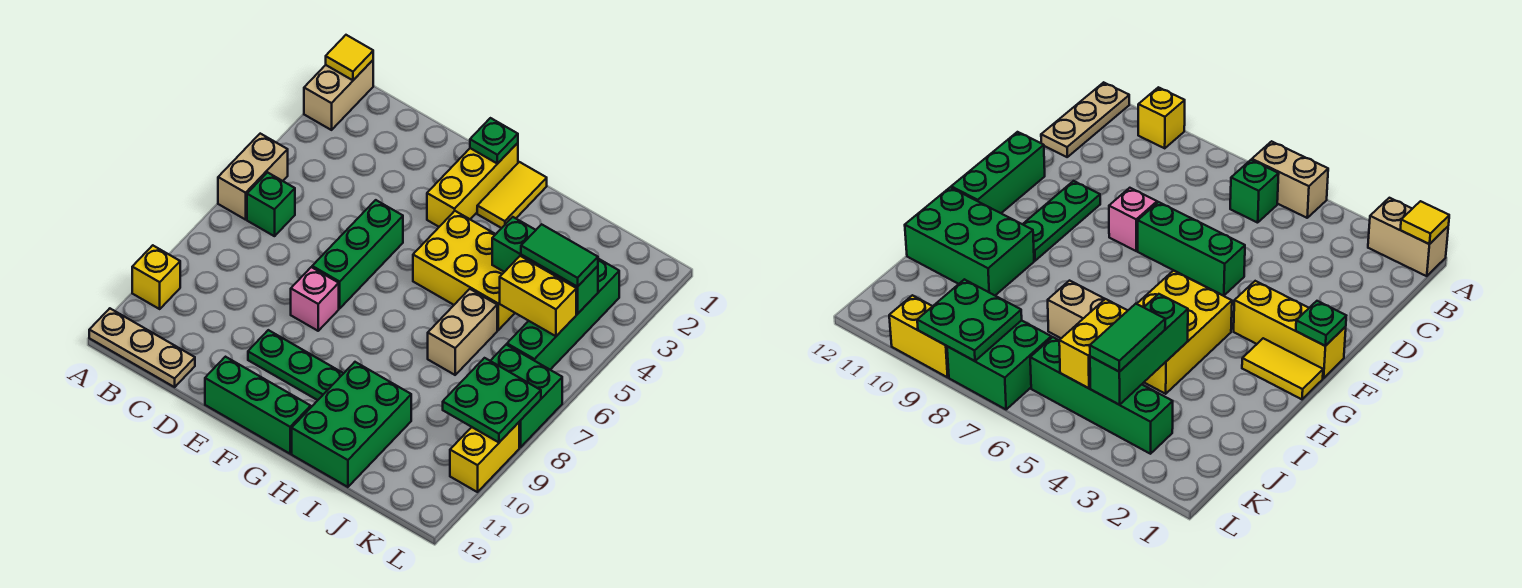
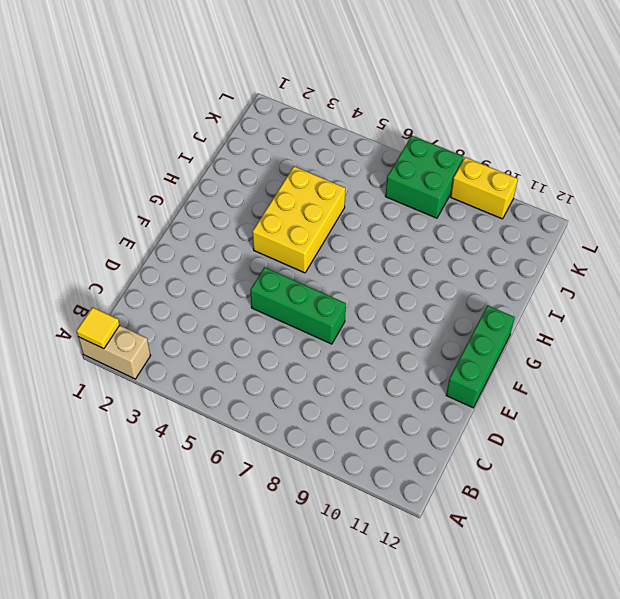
none -> tan brick A5:A6 level 1
none -> yellow brick A10 level 1
none -> tan plate A12:C12 level 1

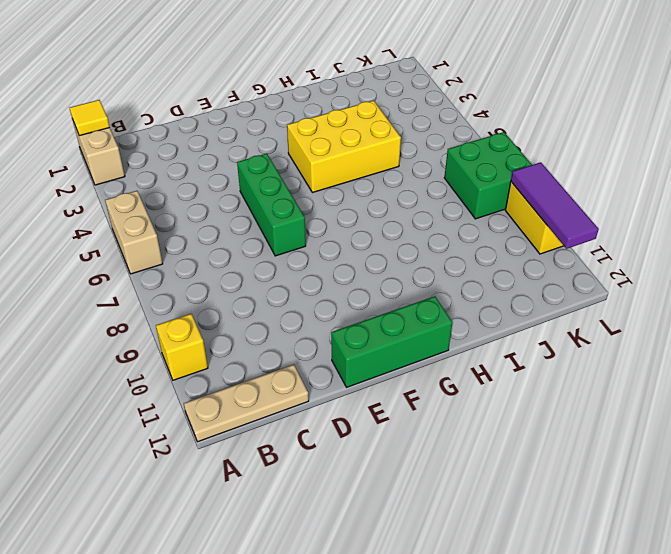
purple tile L9:L11 level 2 -> green plate K8:L9 level 2
none -> green brick B6 level 1
none -> pink brick E8 level 1
none -> green plate E10:G10 level 1

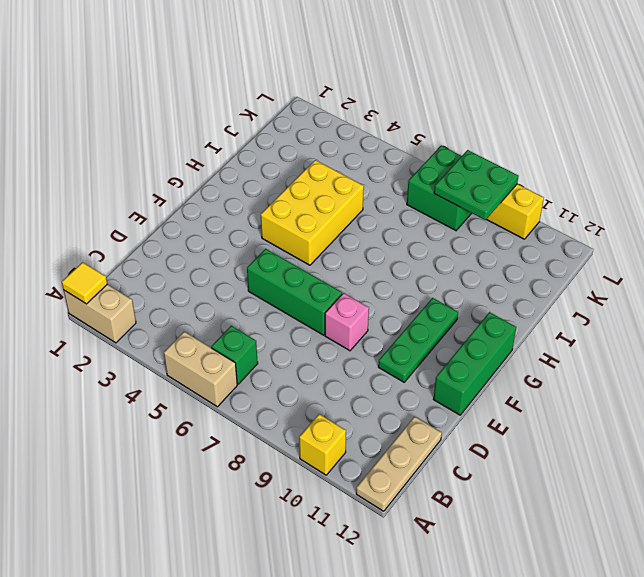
none -> yellow brick F1:F3 level 1
none -> yellow tile G1:G2 level 1
none -> green brick H10:I12 level 1

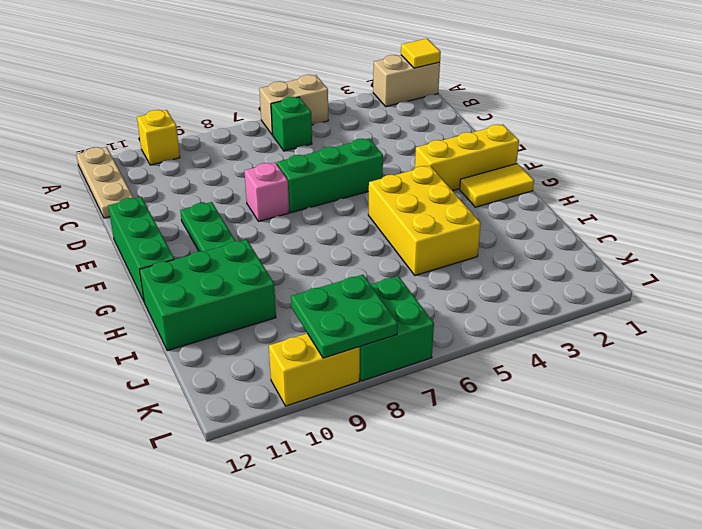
none -> tan brick I6:I7 level 1
none -> green brick K3:K6 level 1
none -> green plate F1 level 2

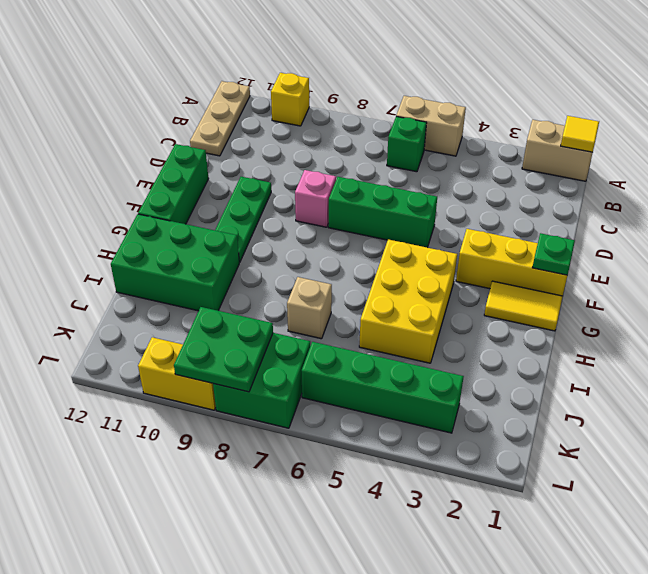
tan brick I7 level 1 -> tan brick I6:I7 level 1
none -> green brick I4:K4 level 2
none -> yellow brick J5:K5 level 2
none -> green tile J4:K4 level 3

